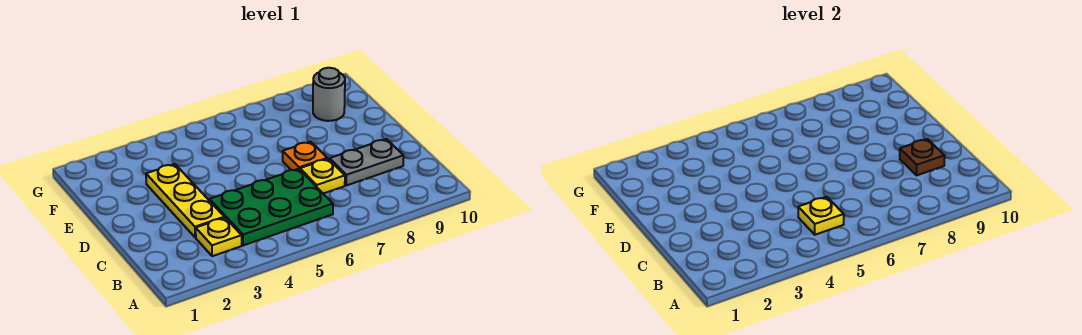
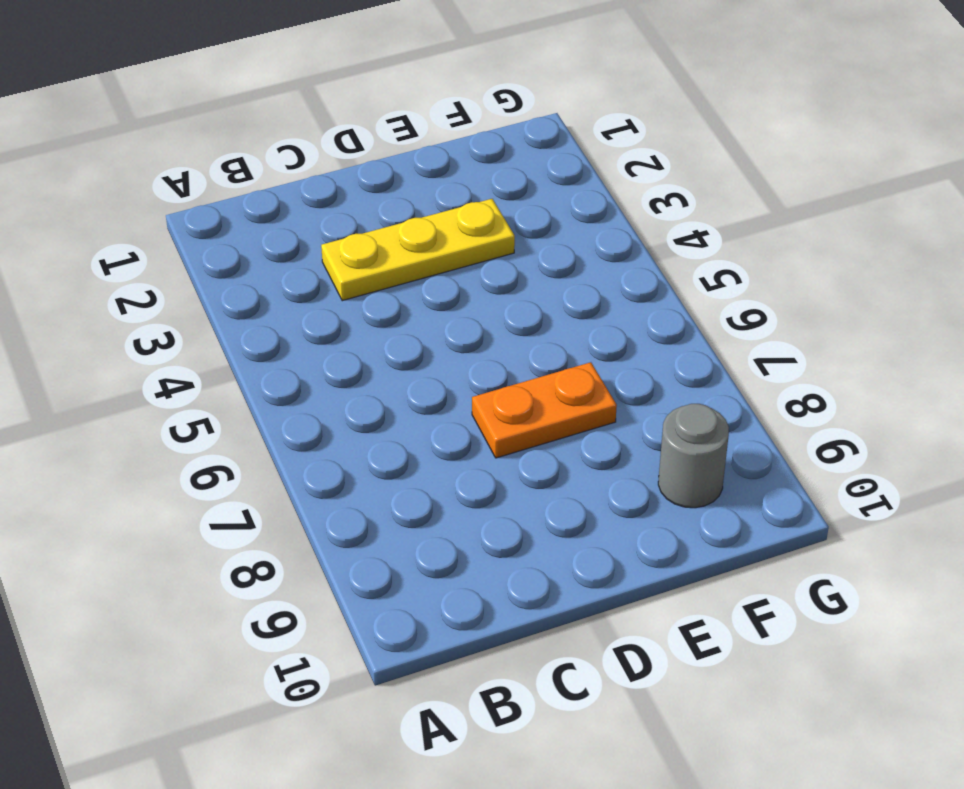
orange plate D7:E7 level 1 -> orange plate D7 level 1
none -> yellow plate B3 level 1
none -> green plate B4:C6 level 1

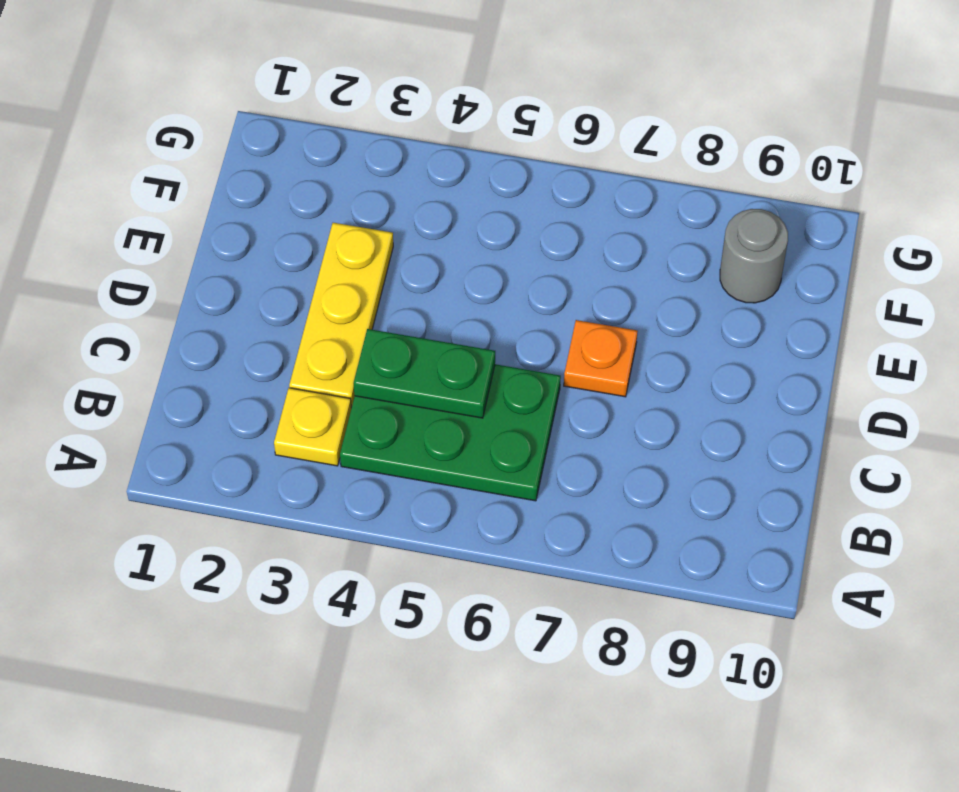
green plate C4:C5 level 2 -> none
none -> yellow plate C7 level 1
none -> grey plate C8:C9 level 1

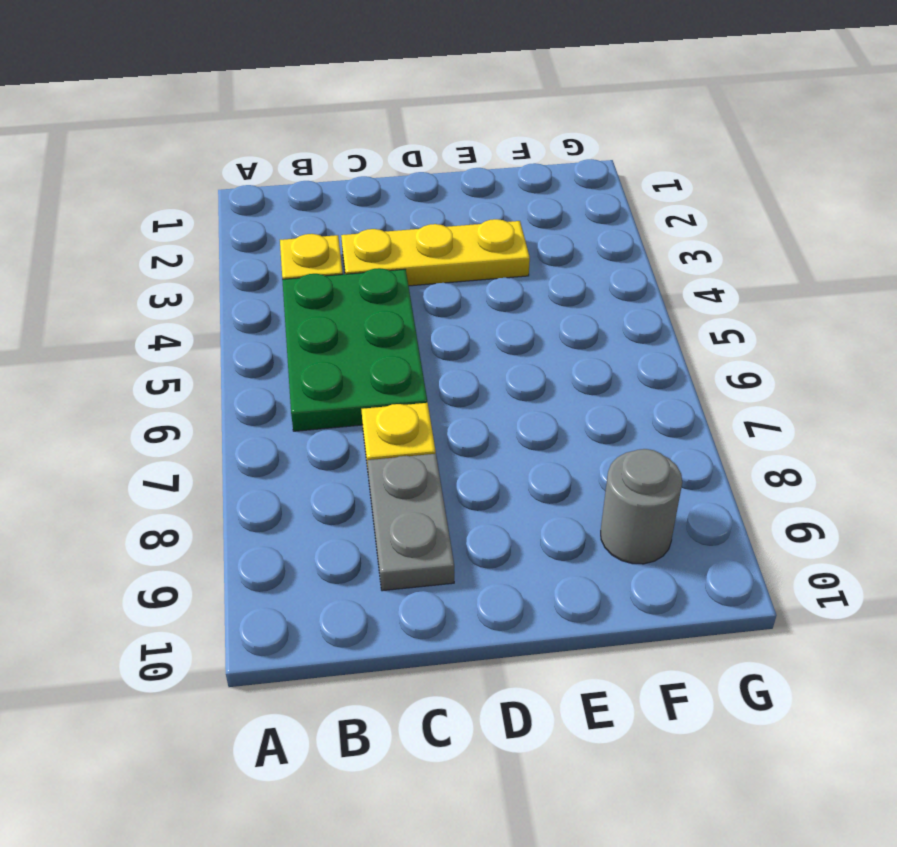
none -> orange plate D7 level 1
none -> yellow plate B5 level 2

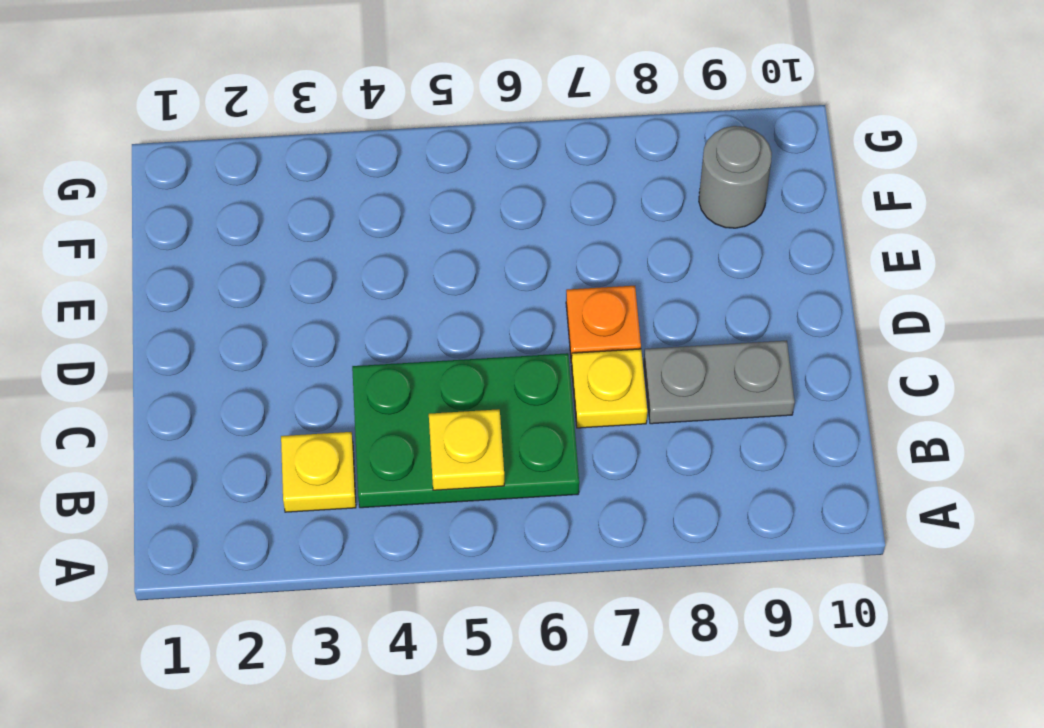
none -> yellow plate C3:E3 level 1
none -> brown plate C9 level 2

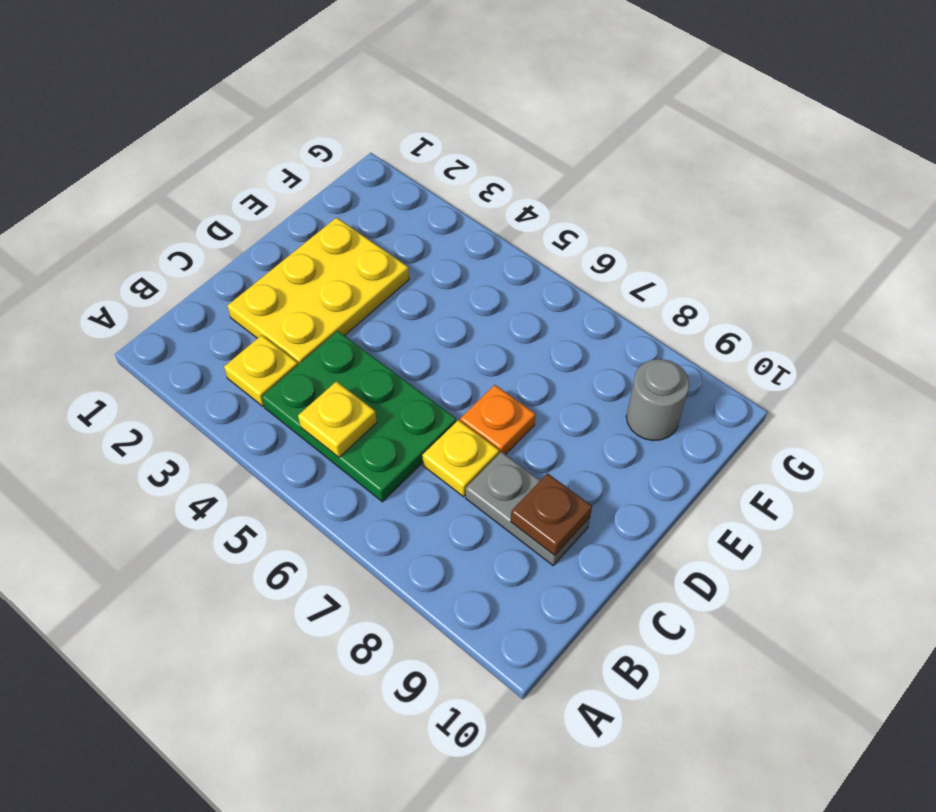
yellow plate C2:E3 level 1 -> yellow plate C3:E3 level 1

